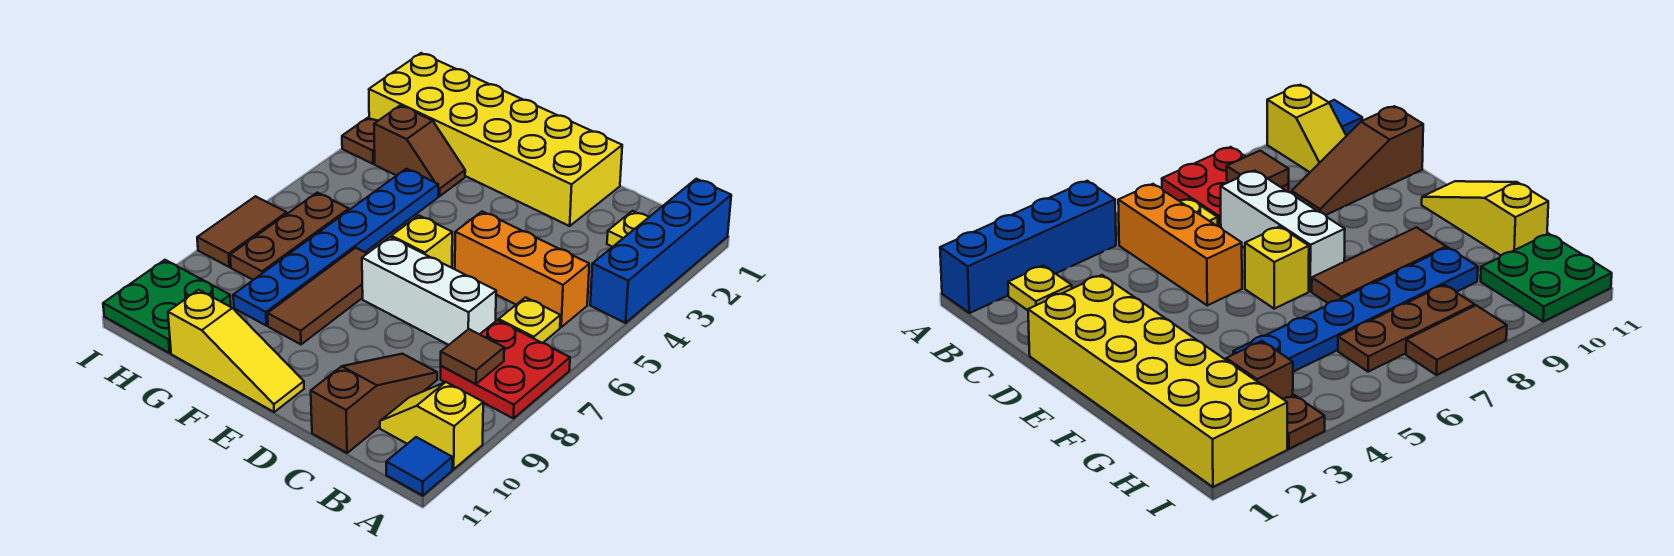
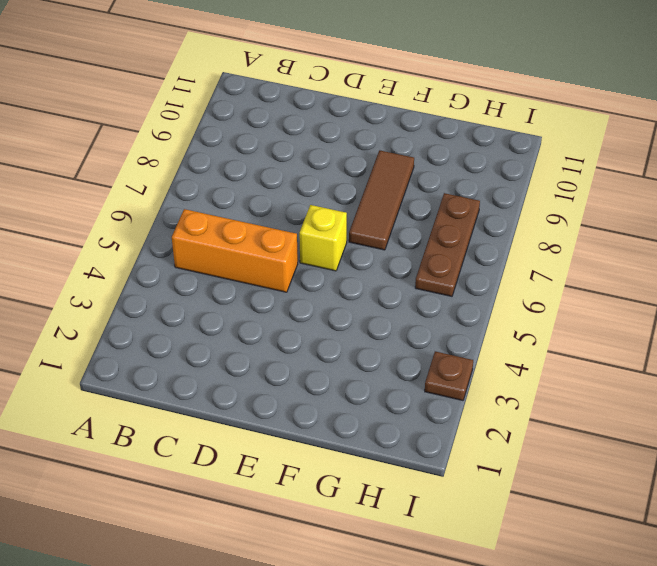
none -> blue brick A1:A4 level 1
none -> red plate A7:B8 level 1
none -> yellow slope A10:B10 level 1 top A

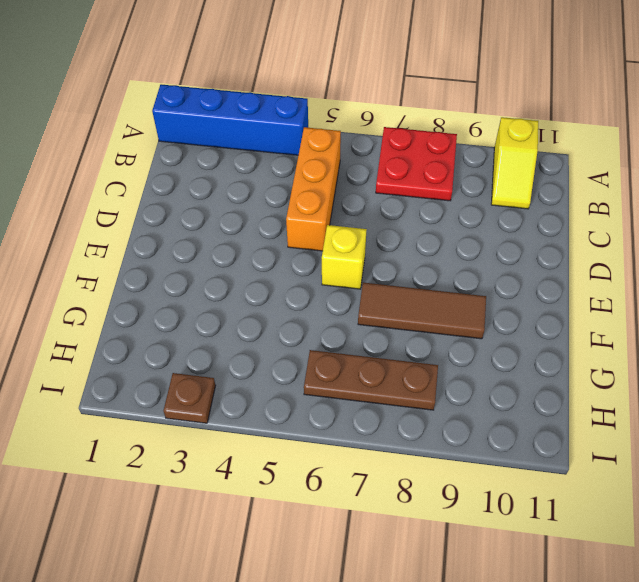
none -> blue tile A11 level 1
none -> yellow plate B2 level 1
none -> yellow plate B6 level 1

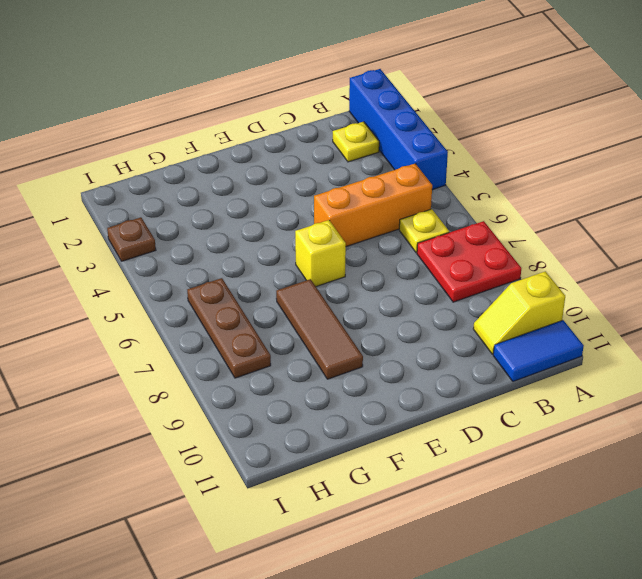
blue tile A11:B11 level 1 -> blue tile A11 level 1
none -> white brick C7:E7 level 1
none -> brown slope C9:C11 level 1 top 11
none -> yellow brick D1:I2 level 1

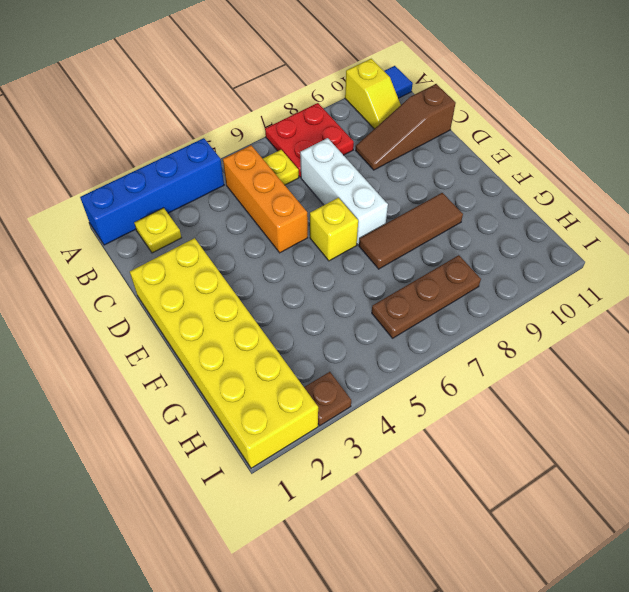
none -> yellow slope E11:G11 level 1 top G
none -> brown slope G3:H3 level 1 top H
none -> blue plate G4:G9 level 1

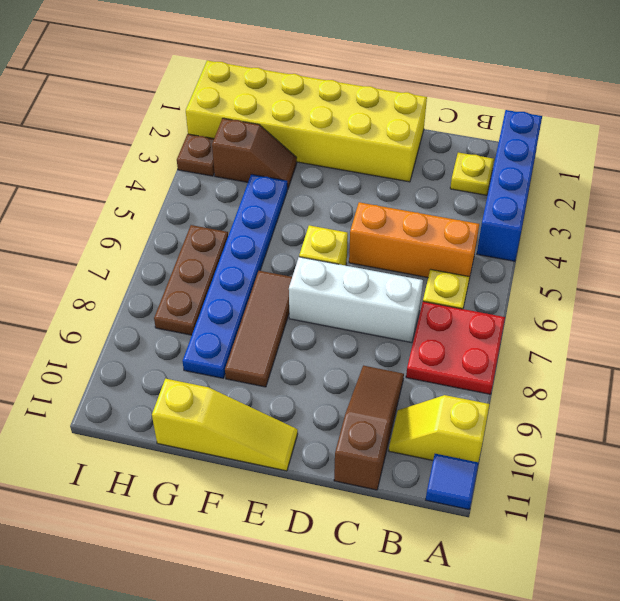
none -> green plate H10:I11 level 1
none -> brown tile I7:I8 level 1
none -> brown tile B8 level 2

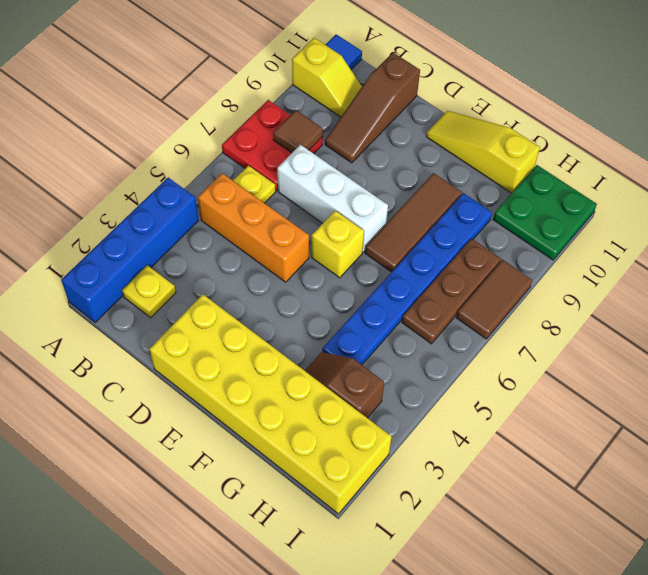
none -> brown plate I3 level 1

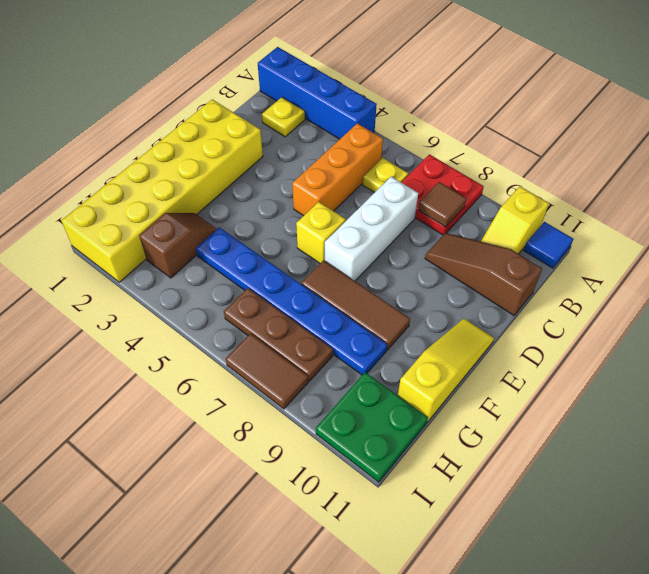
none -> brown plate I3 level 1

